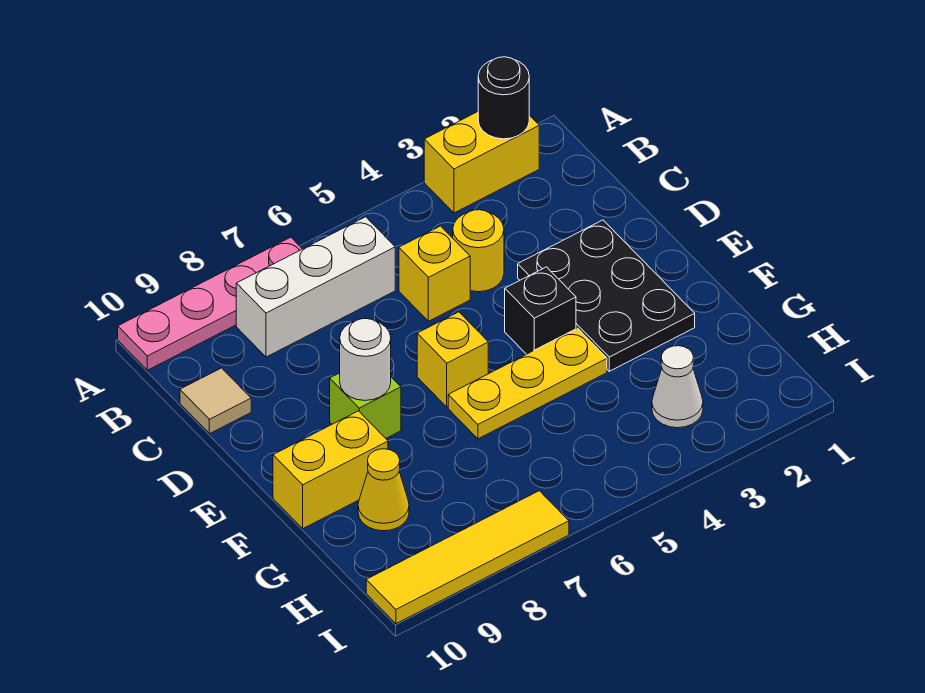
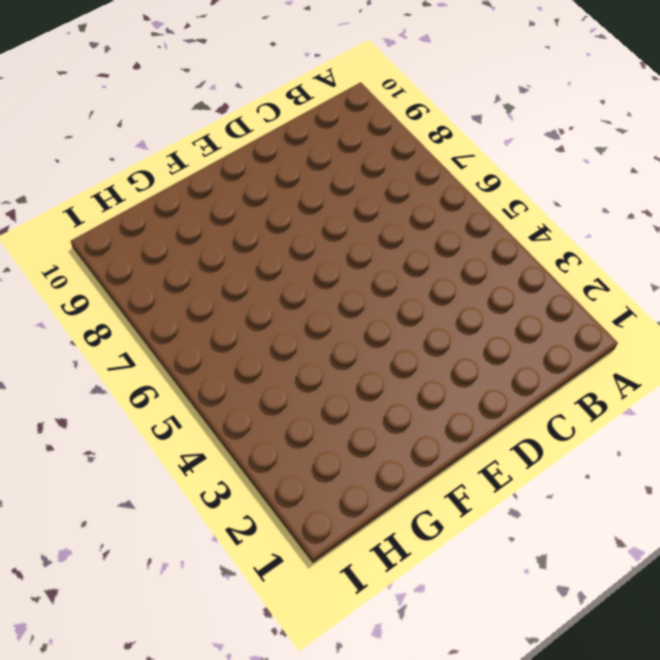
none -> yellow brick A2:A3 level 1
none -> pink plate A7:A10 level 1
none -> white brick B6:B8 level 1

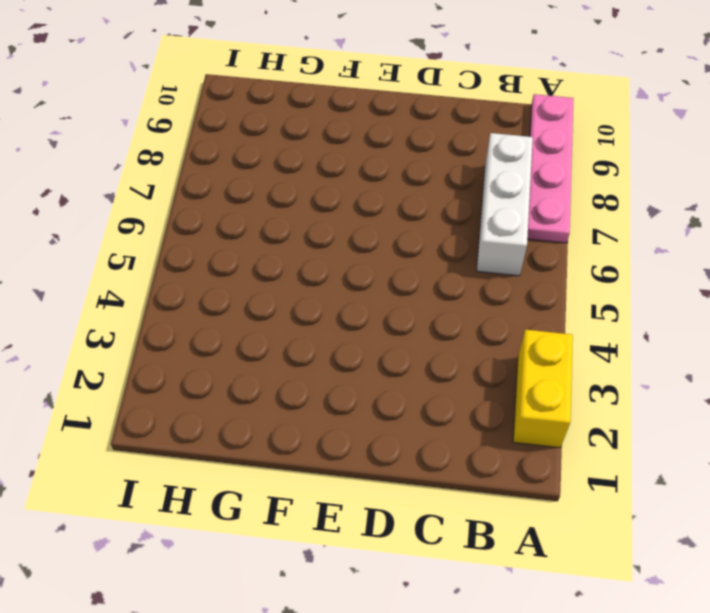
none -> yellow round brick C4 level 1
none -> yellow brick C5 level 1
none -> tan tile C10 level 1

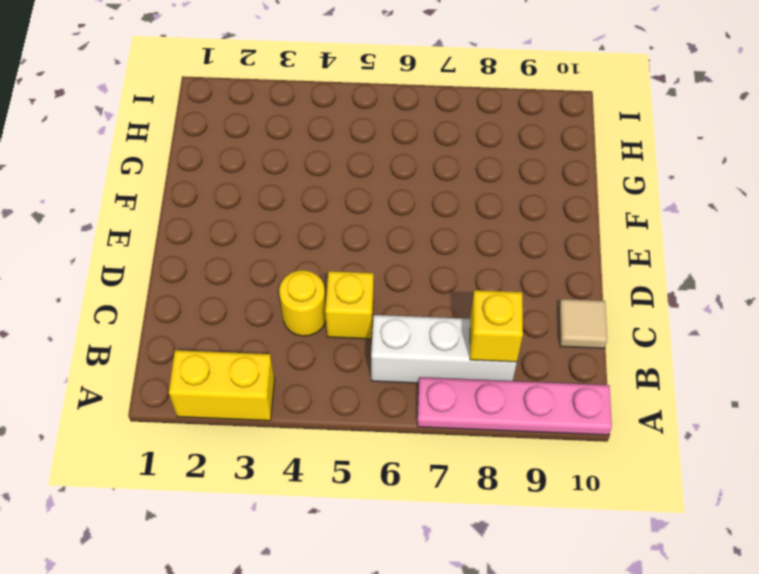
yellow brick B8 level 2 -> yellow brick E6 level 1
none -> black plate D2:F3 level 1
none -> black brick E4 level 1
none -> lime brick E8 level 1

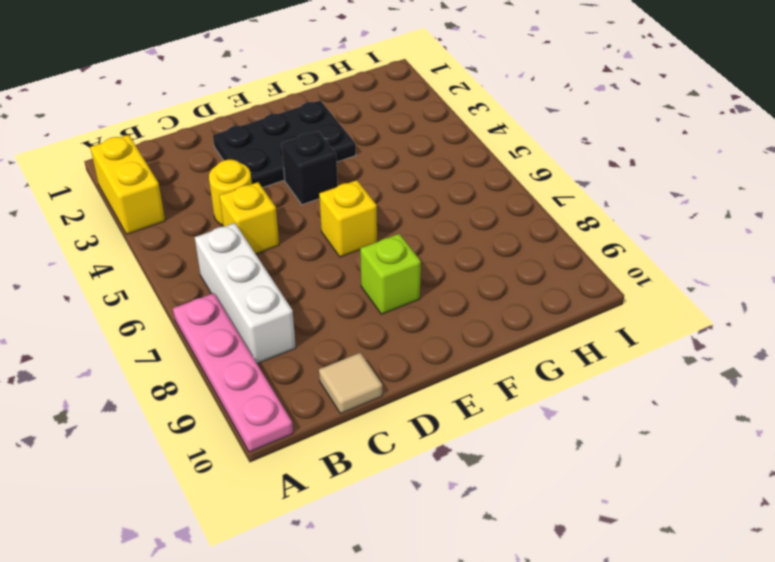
none -> yellow plate F4:F6 level 1
none -> yellow brick F9:F10 level 1
none -> yellow cone G9 level 1

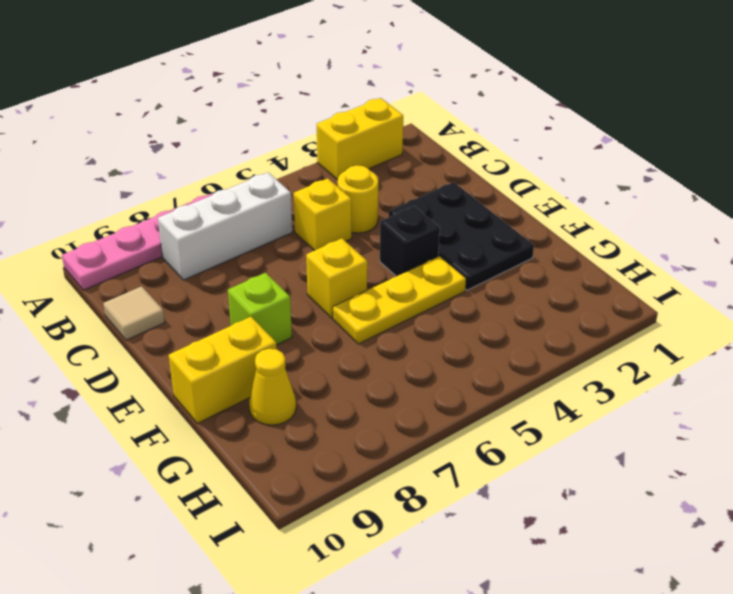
none -> white cone H3 level 1
none -> yellow tile I7:I10 level 1
none -> black round brick A2 level 2

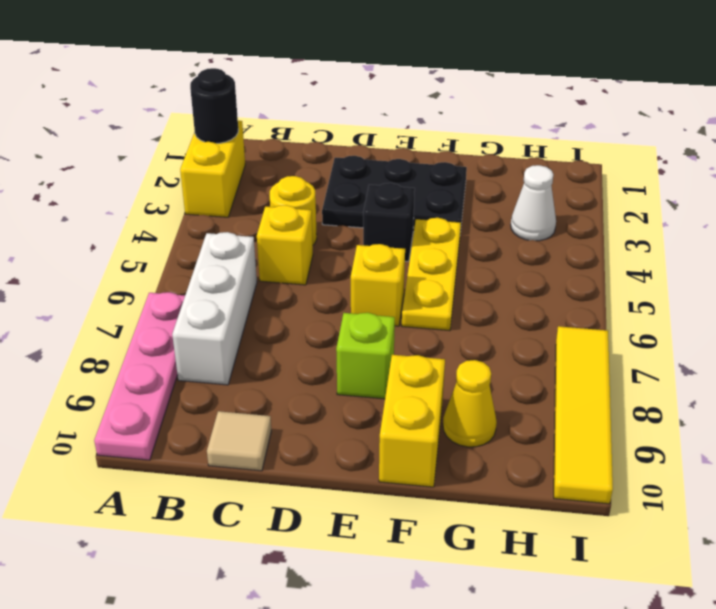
none -> white round brick E8 level 2

